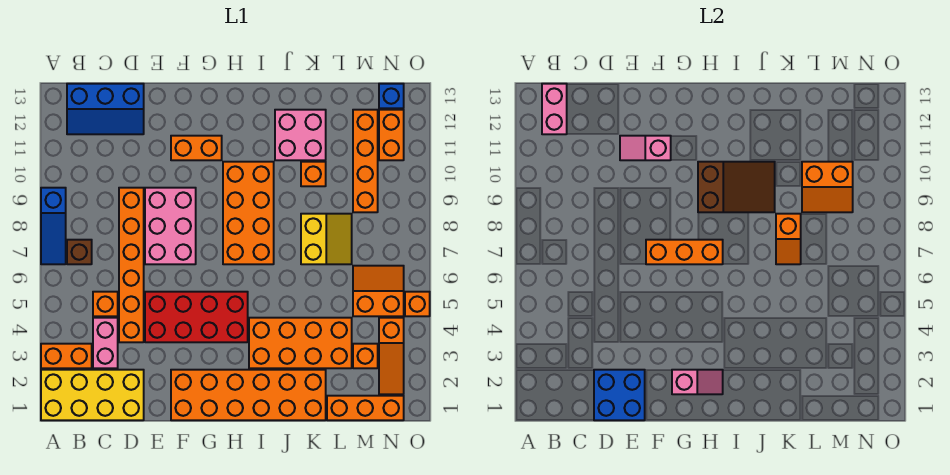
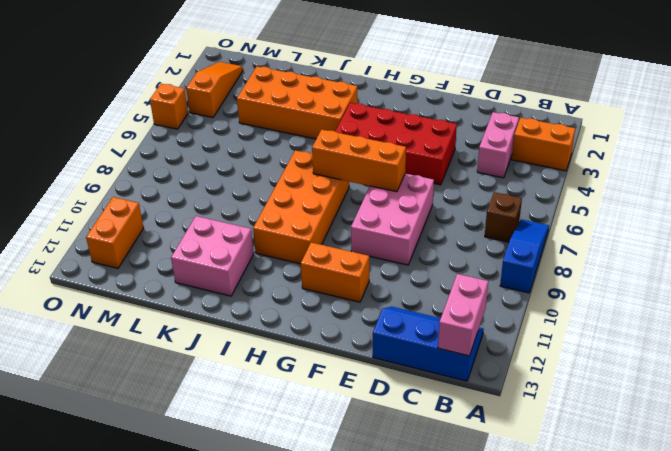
none -> yellow brick A1:D2 level 1
none -> orange brick C5 level 1
none -> orange brick D4:D9 level 1
none -> orange brick F1:K2 level 1

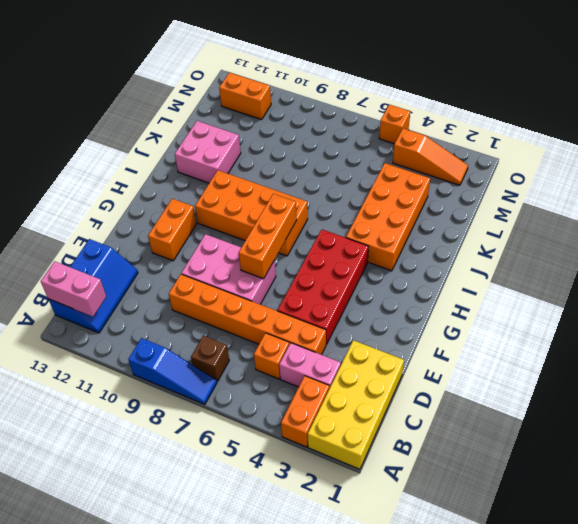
none -> orange brick F1:K2 level 1
none -> yellow slope K7:L8 level 1 top K
none -> orange brick K10 level 1
none -> orange brick L1:N1 level 1

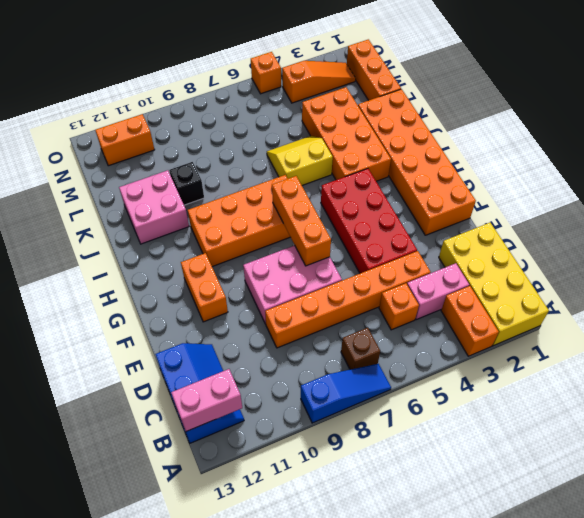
yellow slope J5:K6 level 1 top J -> yellow slope K7:L8 level 1 top K
black brick K10 level 1 -> orange brick K10 level 1
none -> orange brick M3 level 1
none -> orange slope M5:N6 level 1 top 5
none -> orange brick M9:M12 level 1
none -> blue brick N13 level 1

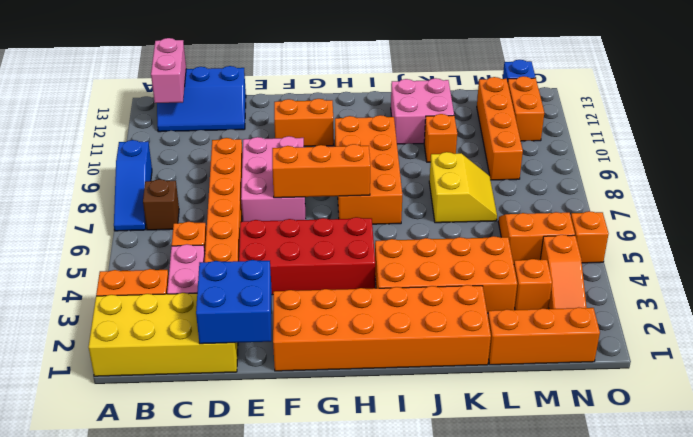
none -> pink slope E11:F11 level 2 top F
none -> pink slope G2:H2 level 2 top G
none -> brown slope H9:J10 level 2 top H
none -> orange slope K7:K8 level 2 top 8

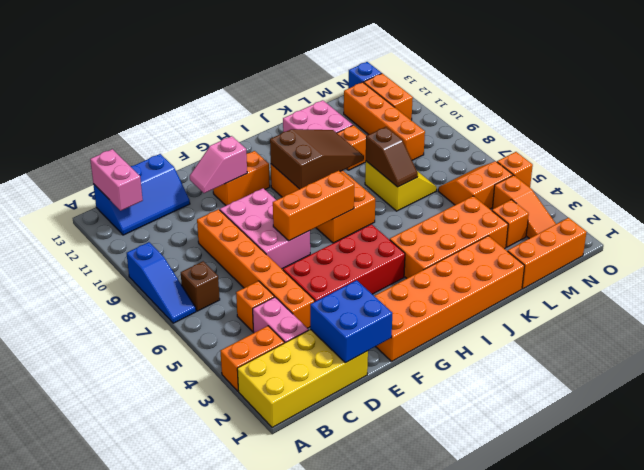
brown slope K7:K8 level 2 top 8 -> orange slope K7:K8 level 2 top 8
none -> pink slope G2:H2 level 2 top G
none -> orange slope L9:M10 level 2 top 10

